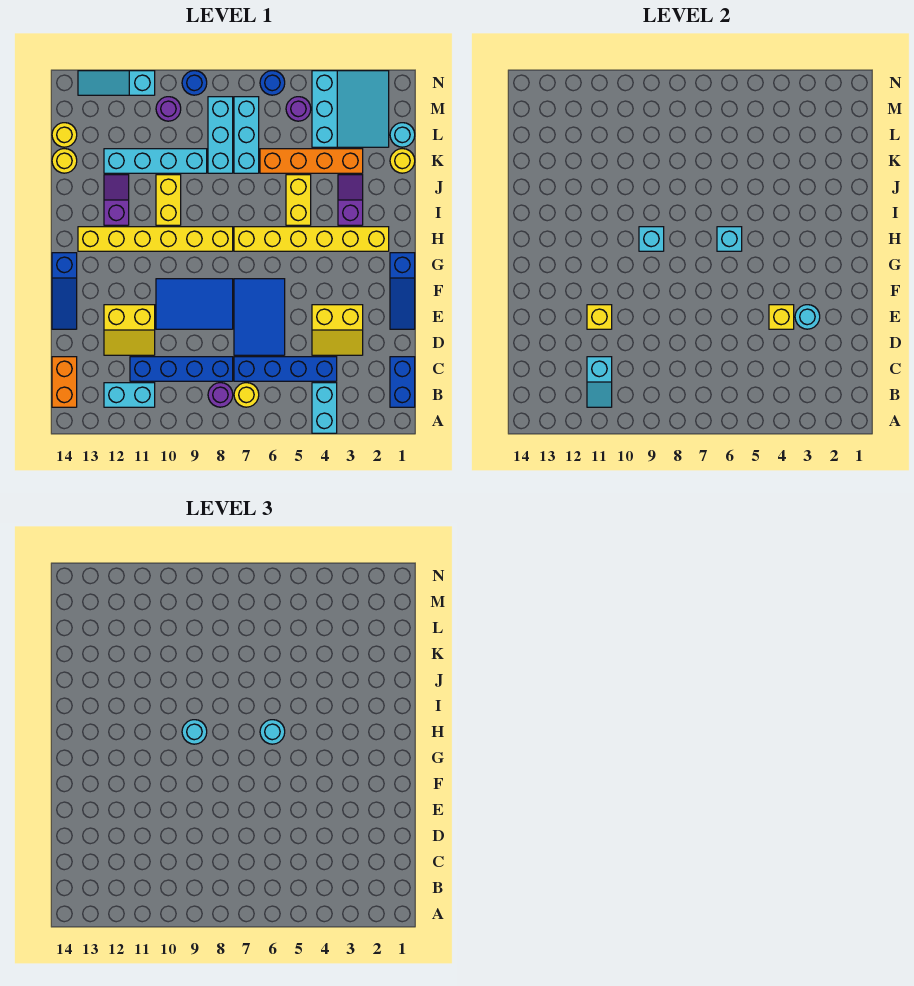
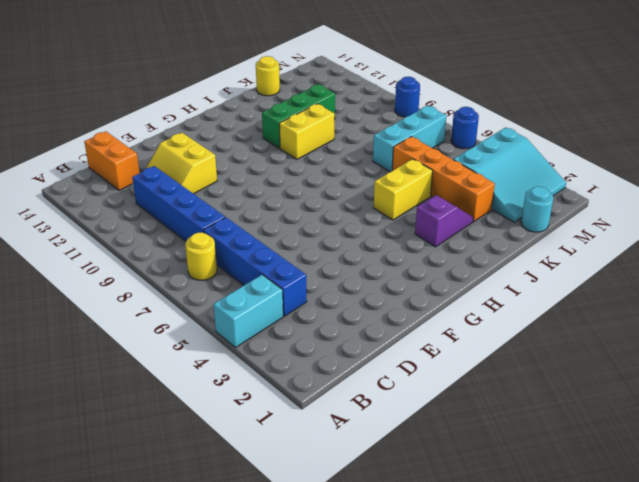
orange brick C13:C14 level 1 -> orange brick B14:C14 level 1
green brick I11:K11 level 1 -> cyan brick K9:K12 level 1
none -> blue brick B1:C1 level 1
none -> purple round brick B8 level 1
none -> cyan brick B11:B12 level 1
none -> yellow slope D3:E4 level 1 top E

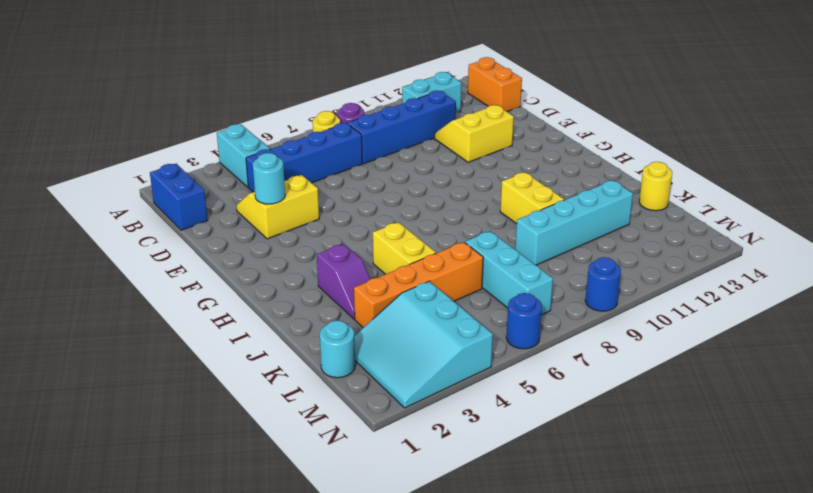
none -> blue tile D6:F7 level 1
none -> blue slope E1:G1 level 1 top G
none -> blue tile E8:F10 level 1
none -> blue slope E14:G14 level 1 top G

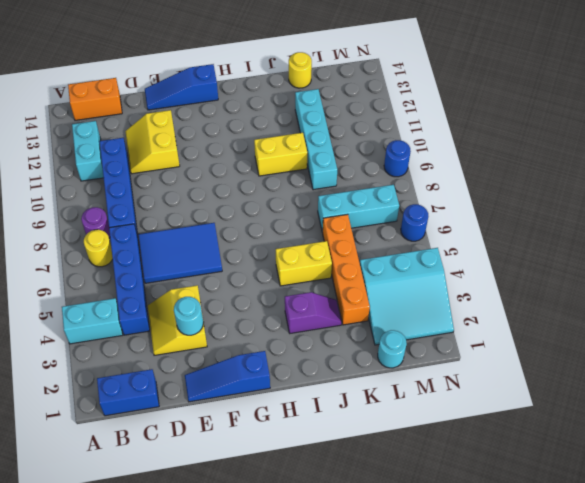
none -> blue tile E8:F10 level 1
none -> yellow brick H2:H7 level 1
none -> yellow brick H8:H13 level 1
none -> purple slope I12:J12 level 1 top I

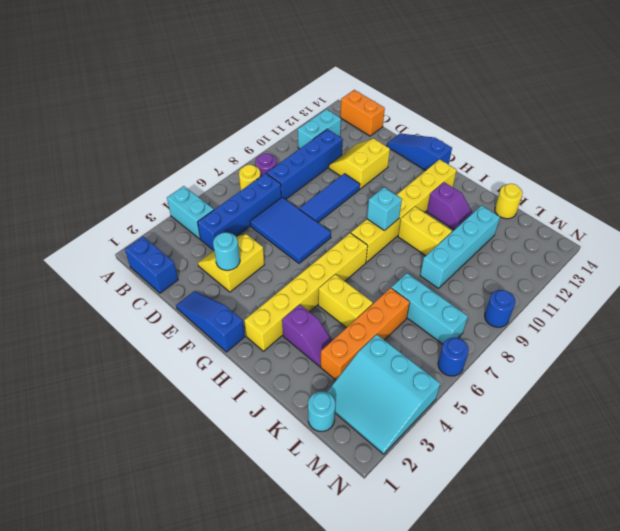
blue tile E8:E10 level 1 -> blue tile E8:F10 level 1
none -> yellow round brick K1 level 1
none -> cyan brick K8:M8 level 1
none -> yellow round brick L14 level 1
none -> purple round brick M5 level 1

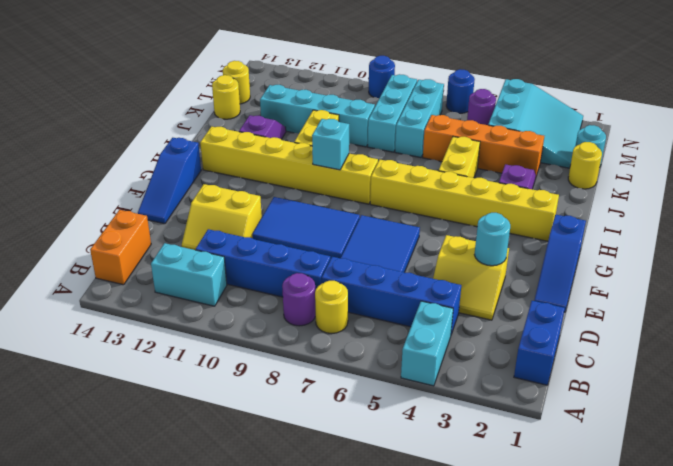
none -> purple round brick M10 level 1
none -> cyan slope N11:N13 level 1 top 11
none -> cyan slope B11:C11 level 2 top C
none -> yellow brick E4 level 2

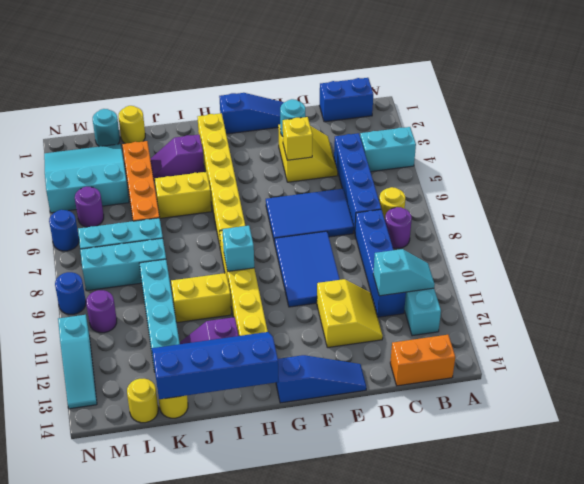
blue slope H13:K14 level 2 top 14 -> none
none -> yellow brick E11 level 2
none -> cyan brick H6 level 2
none -> cyan round brick H6 level 3
none -> cyan round brick H9 level 3

